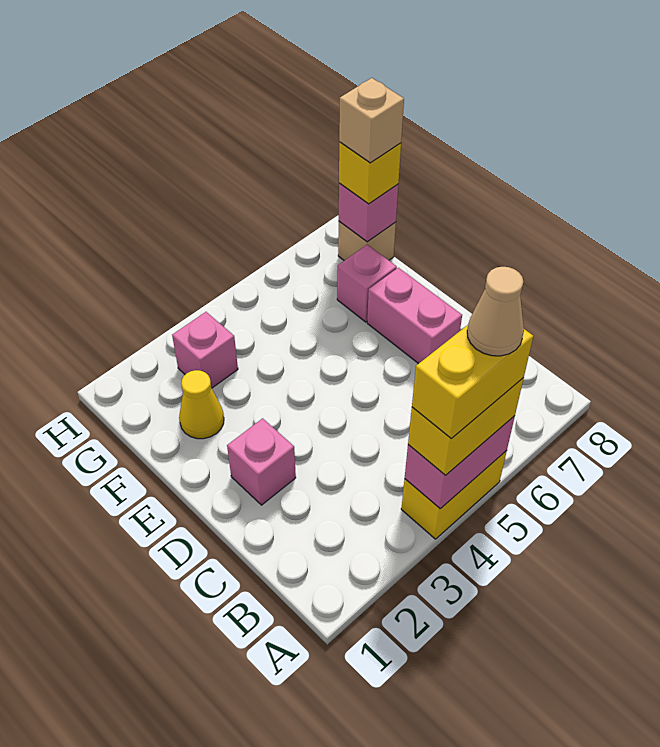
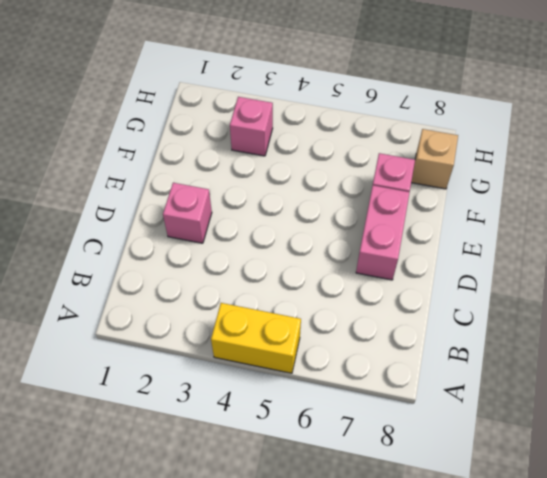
none -> yellow cone F2 level 1
none -> pink brick A4:A5 level 2
none -> pink brick G8 level 2

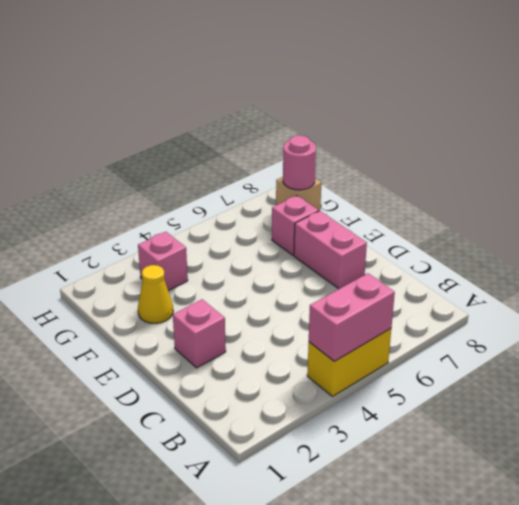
pink round brick G8 level 2 -> pink brick G8 level 2
none -> yellow brick A4:A5 level 3
none -> yellow brick G8 level 3
none -> yellow brick A4:A5 level 4

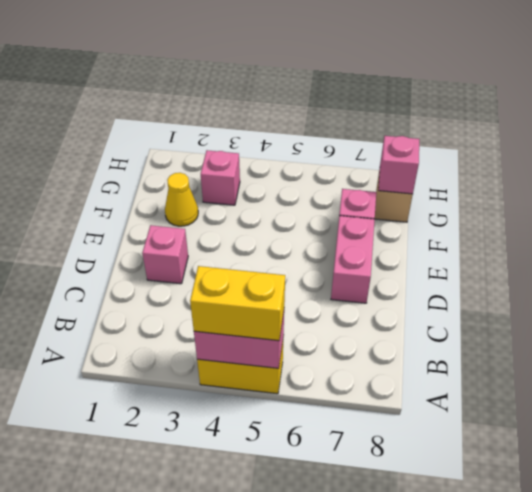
none -> yellow brick G8 level 3
none -> yellow brick A4:A5 level 4
none -> tan brick G8 level 4

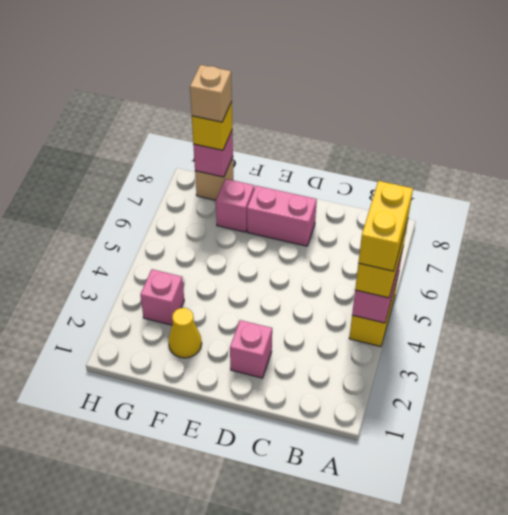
none -> tan cone A5 level 5

